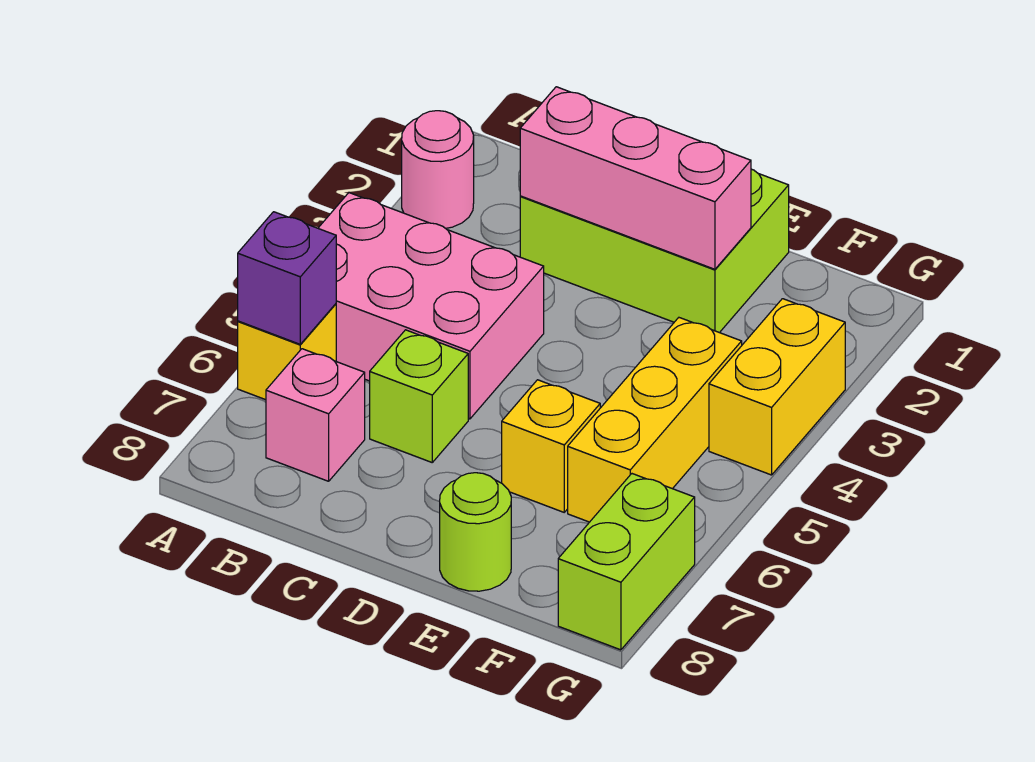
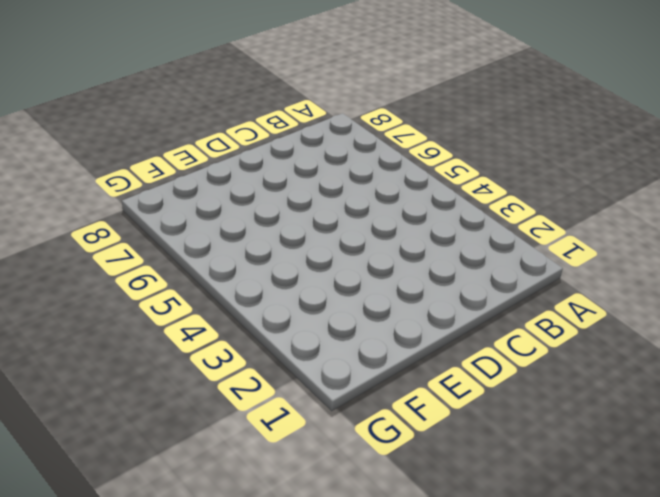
none -> pink round brick A2 level 1
none -> pink brick A4:C5 level 1
none -> yellow brick A6 level 1

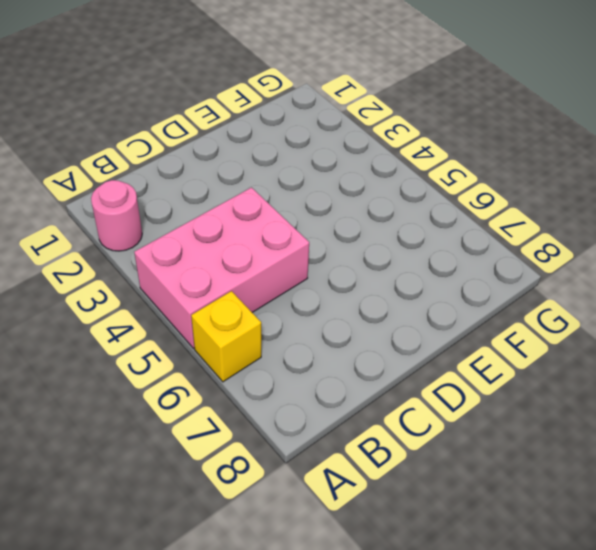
none -> pink brick B7 level 1
none -> lime brick C1:E2 level 1
none -> lime brick C6 level 1

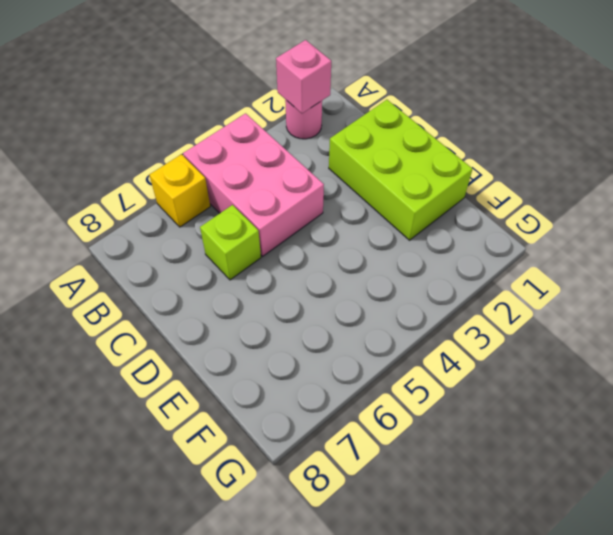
pink brick A2 level 2 -> pink brick B7 level 1
none -> yellow brick E6 level 1
none -> lime round brick E8 level 1
none -> yellow brick F4:F6 level 1

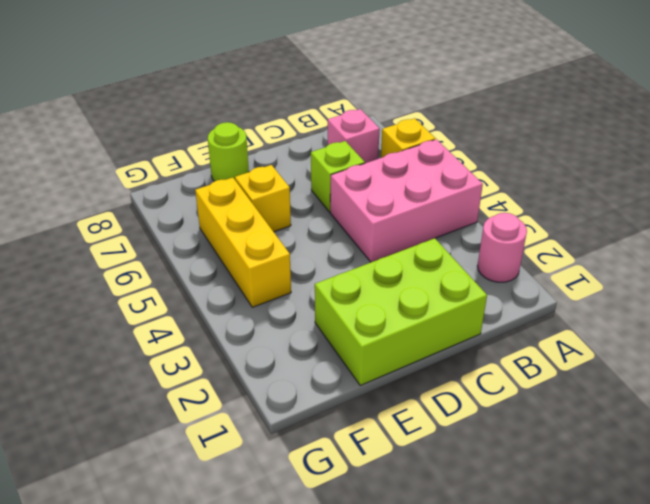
none -> yellow brick G3:G4 level 1
none -> lime brick G7:G8 level 1
none -> purple brick A6 level 2

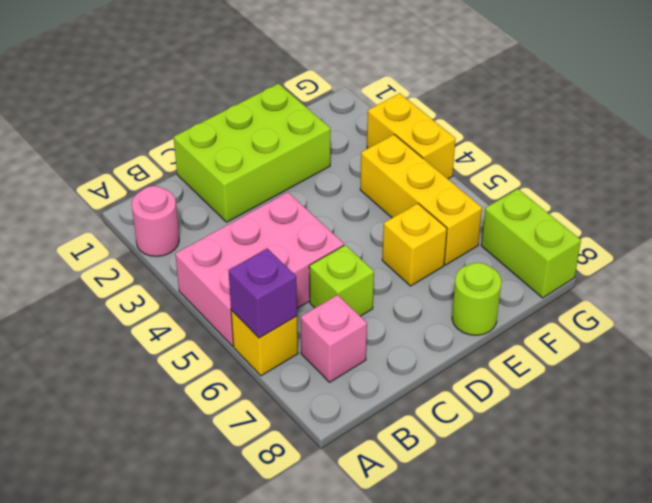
none -> pink brick C2:E2 level 2

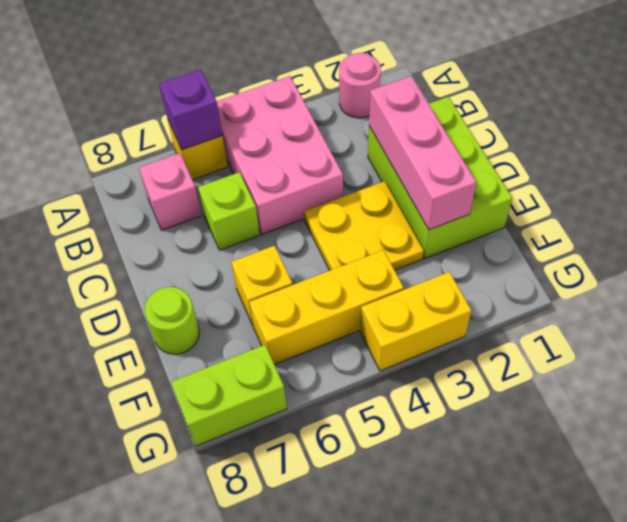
yellow plate D3:E4 level 1 -> none

